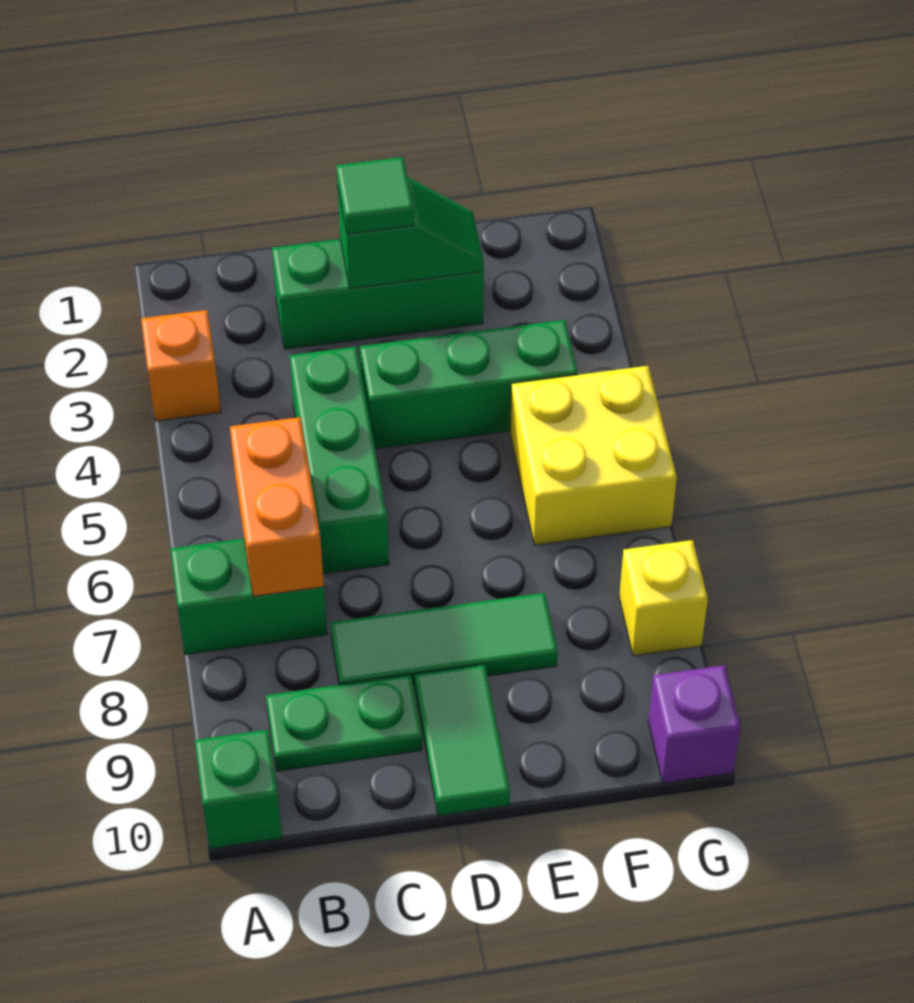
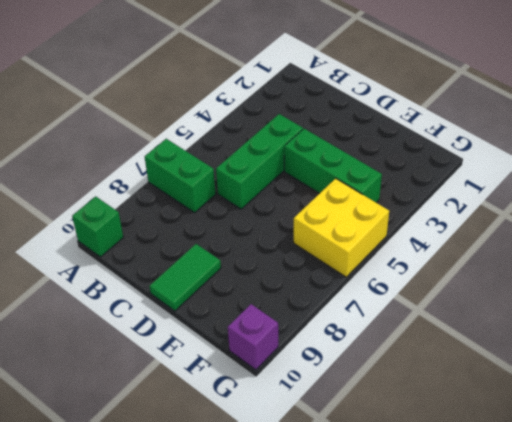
none -> orange brick A3 level 1
none -> green plate B9:C9 level 1
none -> green brick C2:E2 level 1

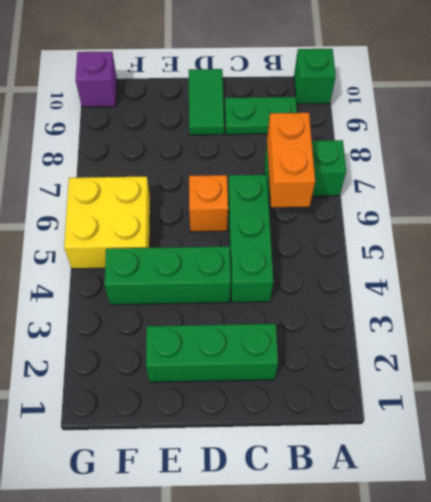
orange brick D6 level 1 -> orange brick A3 level 1
none -> green tile C8:E8 level 1
none -> yellow brick G8 level 1
none -> green slope D2:E2 level 2 top D

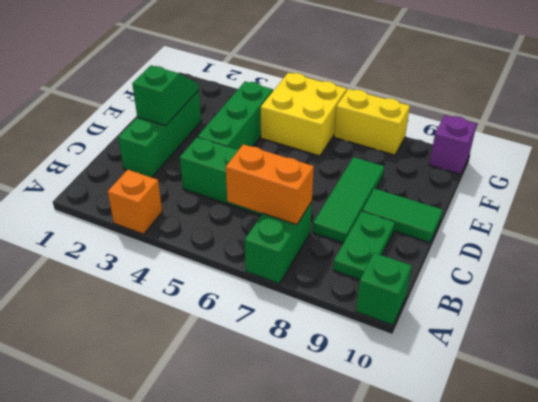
yellow brick G7:G8 level 1 -> yellow brick G8 level 1
none -> green tile D2 level 3

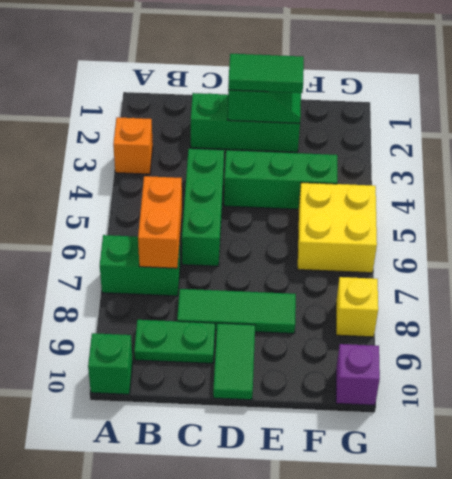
green tile D2:E2 level 3 -> green tile D2 level 3

